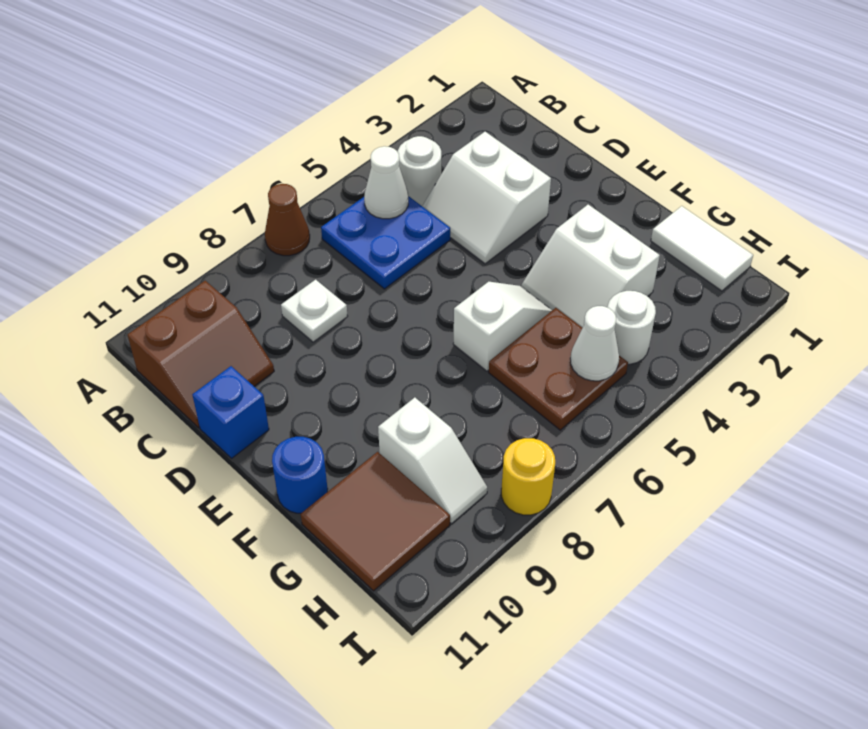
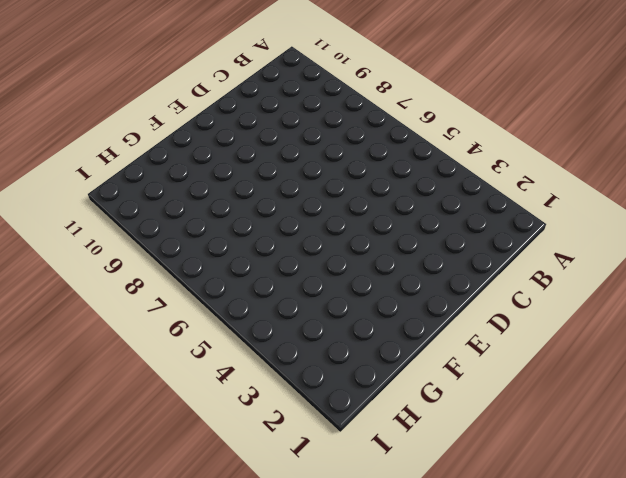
none -> brown cone A7 level 1
none -> white round brick B4 level 1
none -> blue plate B5:C6 level 1

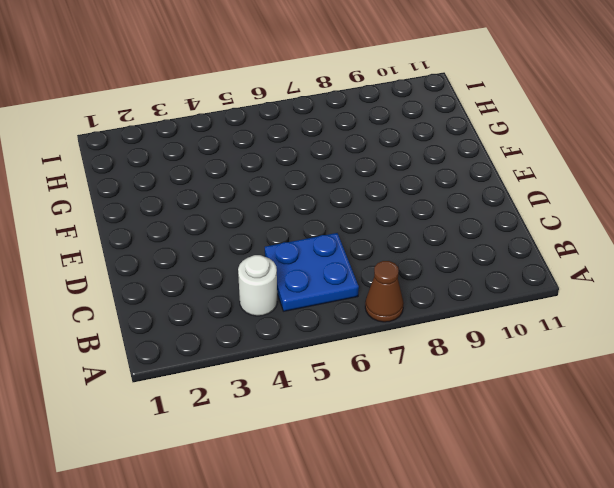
none -> brown slope B10:C11 level 1 top B
none -> white slope C3:D4 level 1 top 3
none -> white plate C8 level 1

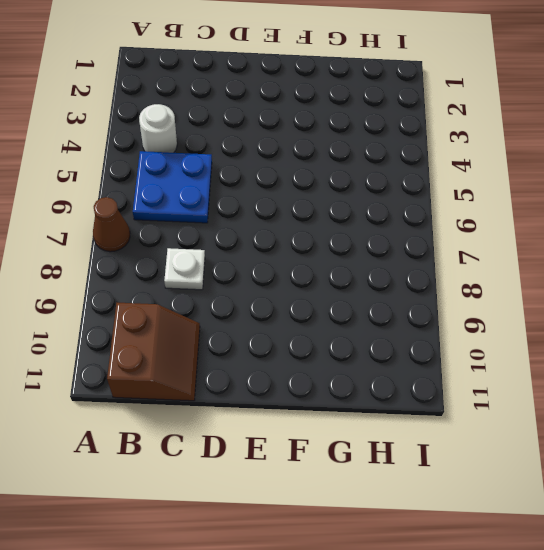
none -> white slope C3:D4 level 1 top 3
none -> blue brick D11 level 1
none -> white slope F3:G4 level 1 top 3

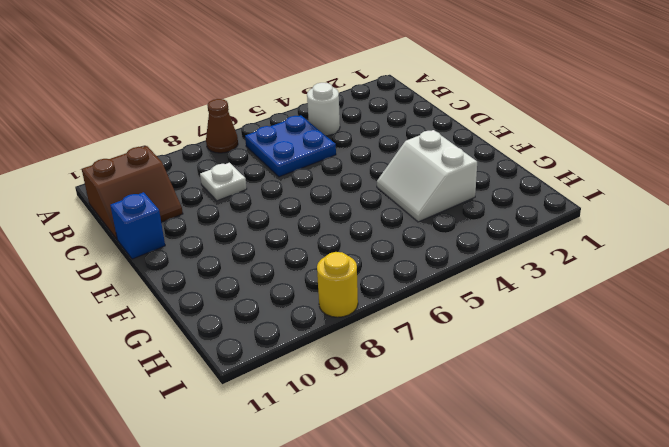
none -> white slope C3:D4 level 1 top 3
none -> white slope F5:F6 level 1 top 6
none -> blue round brick F11 level 1

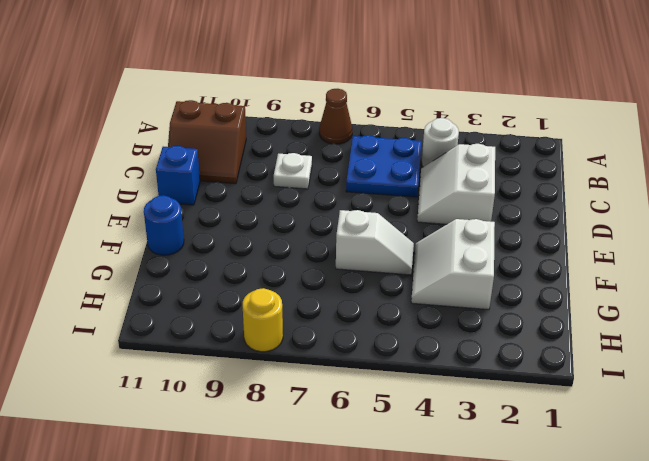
none -> white tile G1:H1 level 1
none -> brown plate G5:H6 level 1
none -> white slope G9:H9 level 1 top G

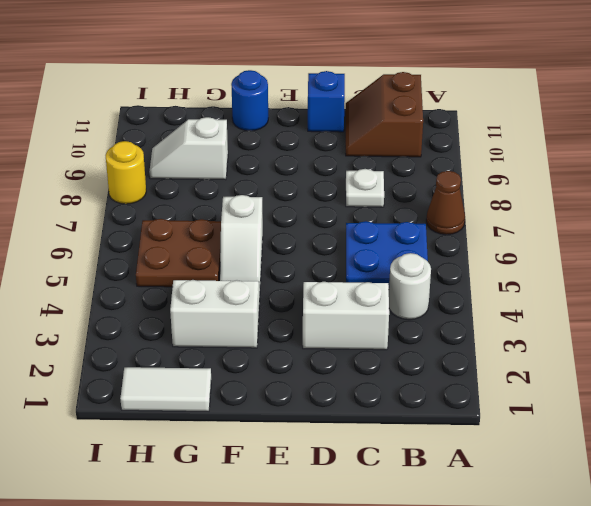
none -> brown tile G10:H11 level 1
none -> white round brick H4 level 1
none -> white cone B5 level 2

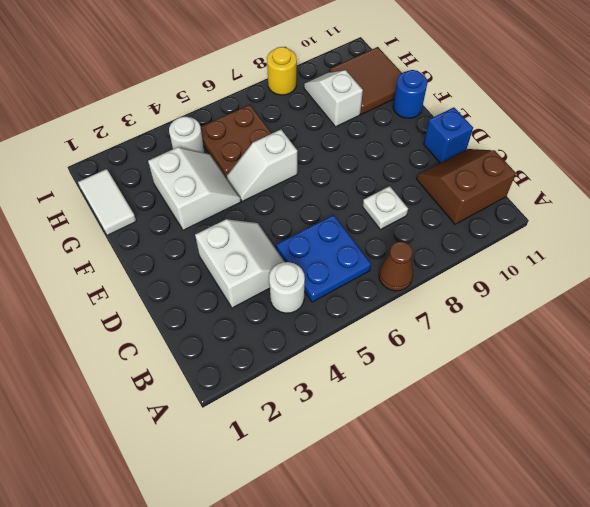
none -> white cone B5 level 2
none -> white cone H5 level 2

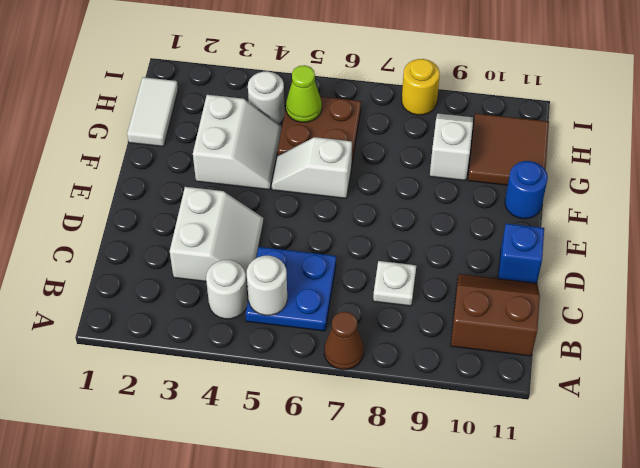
white round brick B5 level 2 -> white cone B5 level 2
lime cone H5 level 2 -> white cone H5 level 2

